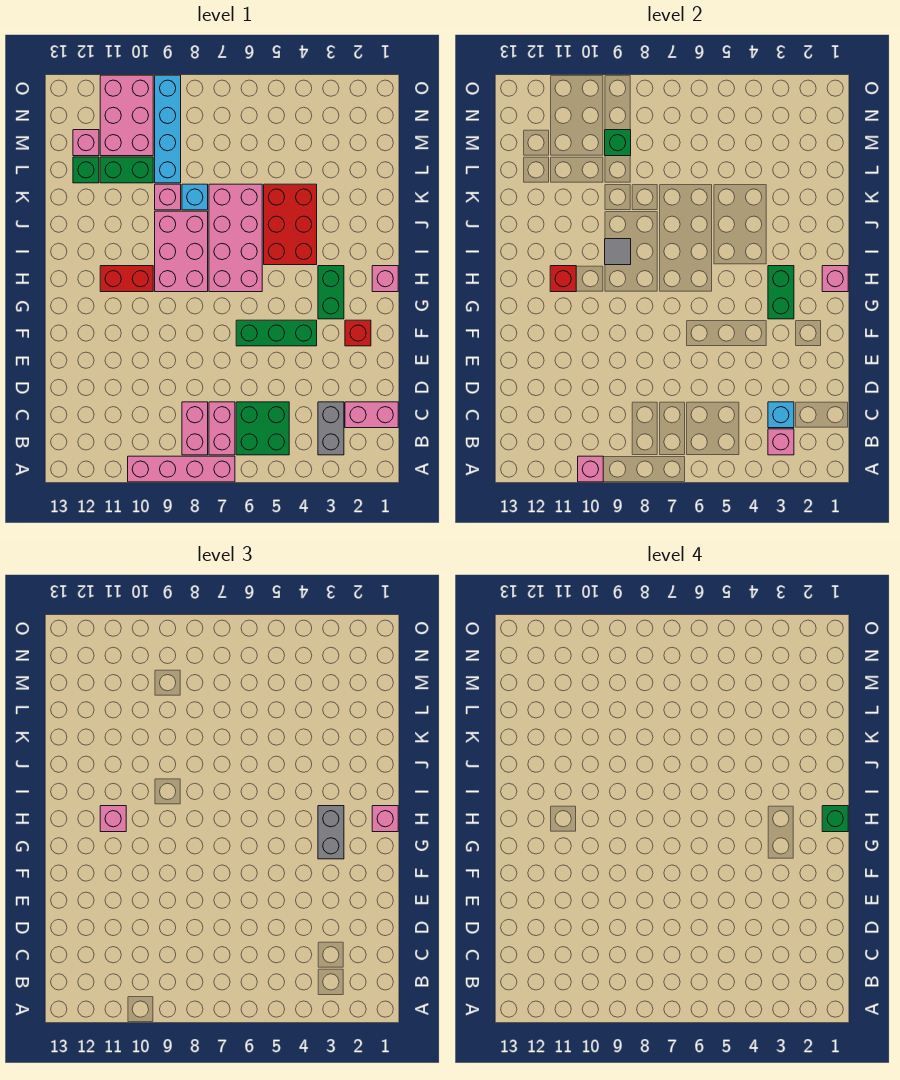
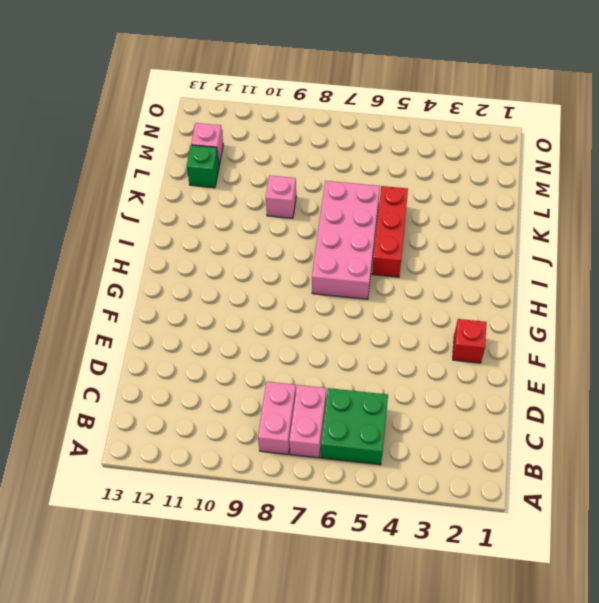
red brick I5:K5 level 1 -> red brick I4:K5 level 1
none -> pink brick A7:A10 level 1
none -> grey brick B3:C3 level 1
none -> pink brick C1:C2 level 1
none -> green brick F4:F6 level 1

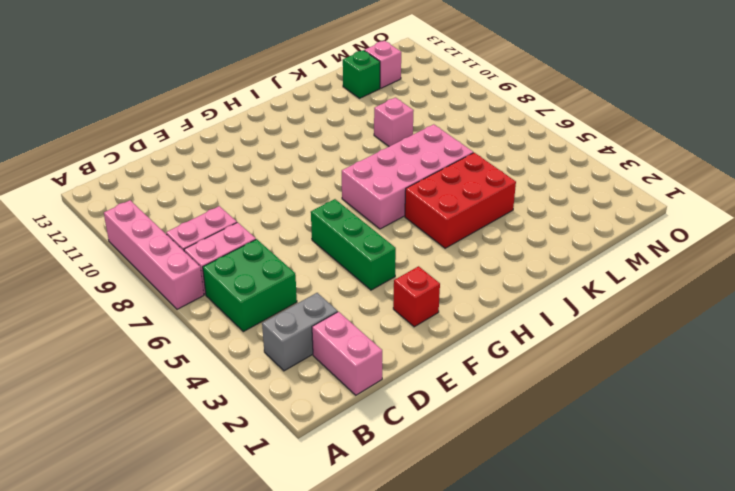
none -> green brick G3:H3 level 1
none -> pink brick H1 level 1
none -> pink brick H8:J9 level 1
none -> red brick H10:H11 level 1

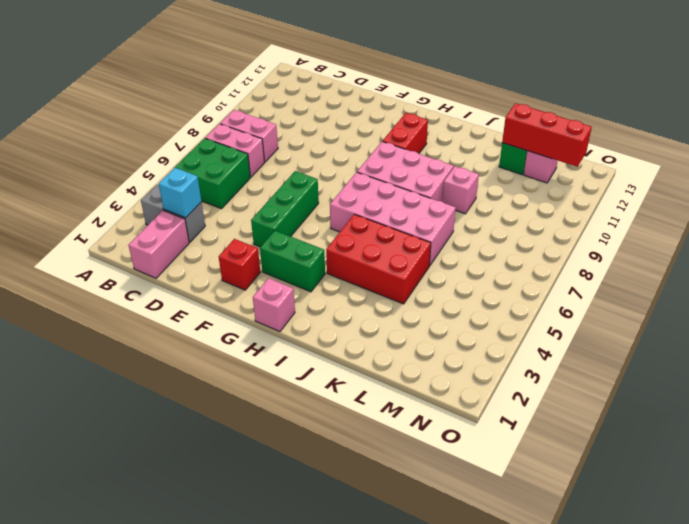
red brick L12:N12 level 2 -> none
none -> pink brick A7:A10 level 1
none -> cyan brick K8 level 1
none -> cyan brick L9:O9 level 1
none -> green brick L10:L11 level 1

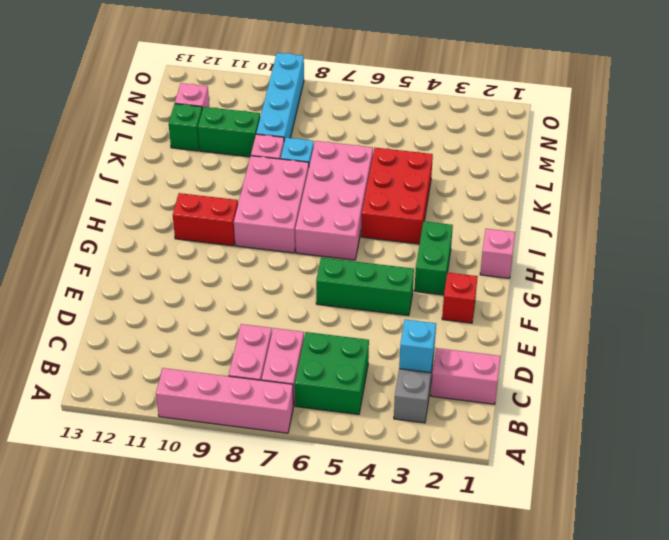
none -> pink brick M10:O11 level 1
none -> pink brick A10 level 2
none -> pink brick B3 level 2
none -> green brick G3:H3 level 2

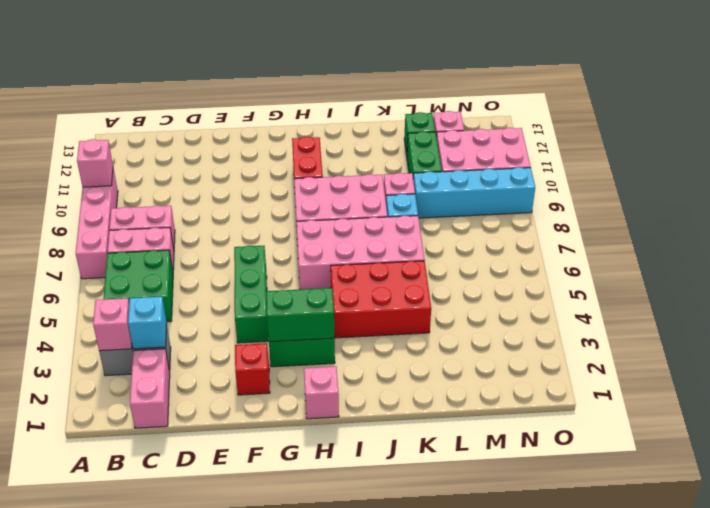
none -> pink brick H1 level 2
none -> red brick H11 level 2
none -> grey tile I9 level 2
none -> green brick M9 level 2

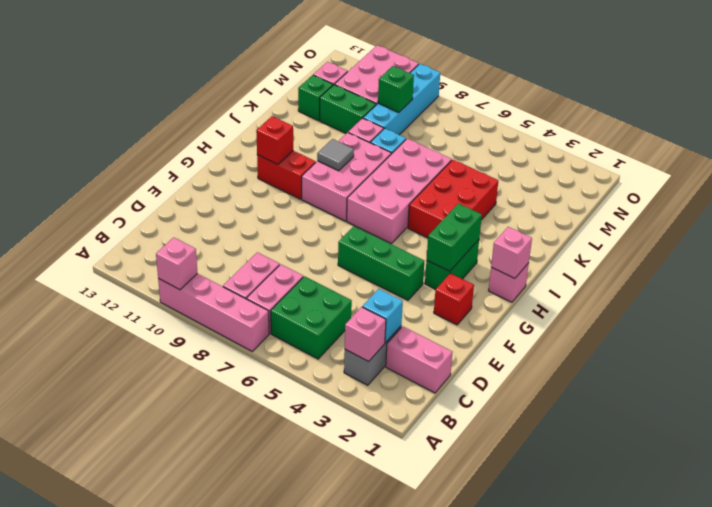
none -> grey brick G3:H3 level 3
none -> pink brick H1 level 3
none -> pink brick H11 level 3
none -> green brick H1 level 4

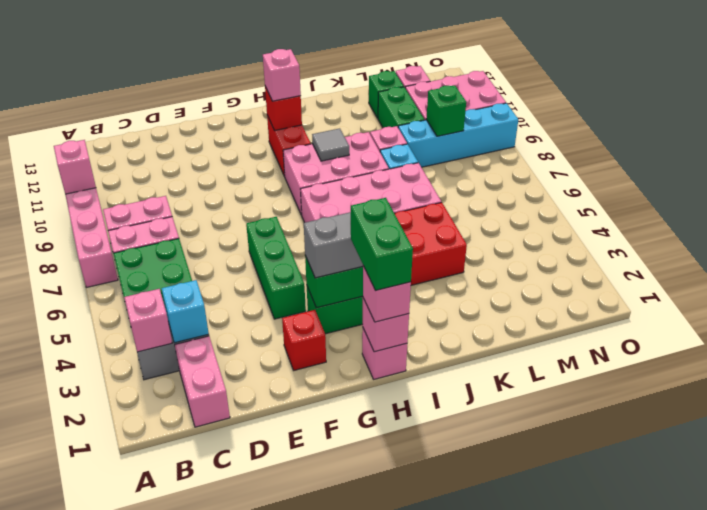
green brick H1:H2 level 4 -> green brick H1 level 4

